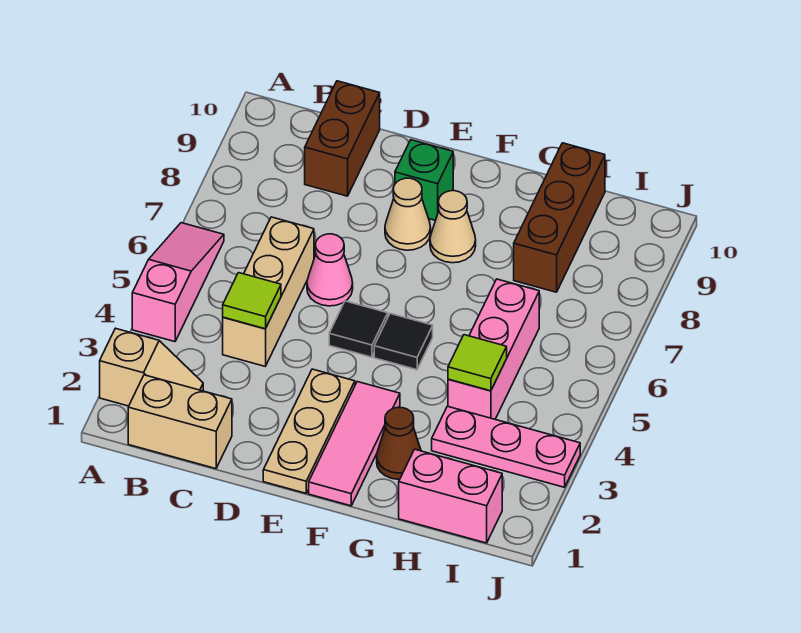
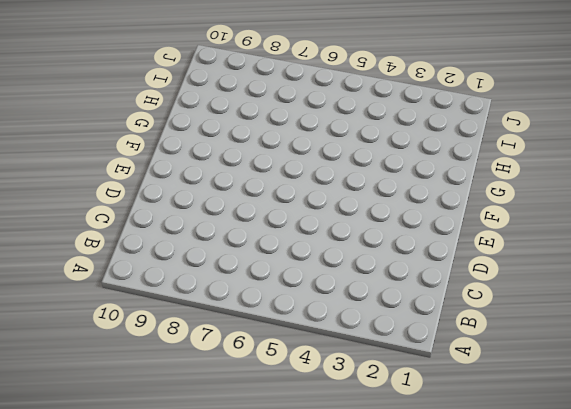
none -> tan slope A2:B2 level 1 top A
none -> pink slope A4:A6 level 1 top 4
none -> tan brick B1:C1 level 1

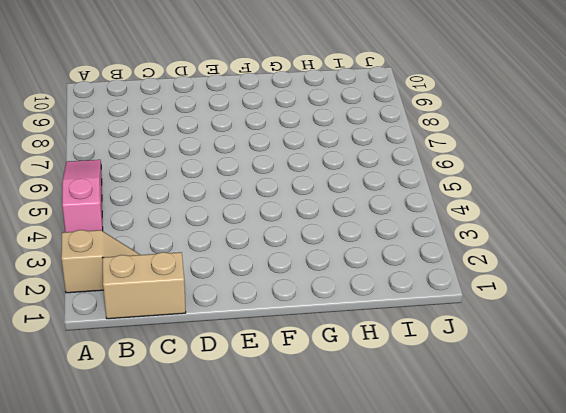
none -> tan brick C4:C6 level 1
none -> brown brick C9:C10 level 1
none -> pink cone D6 level 1

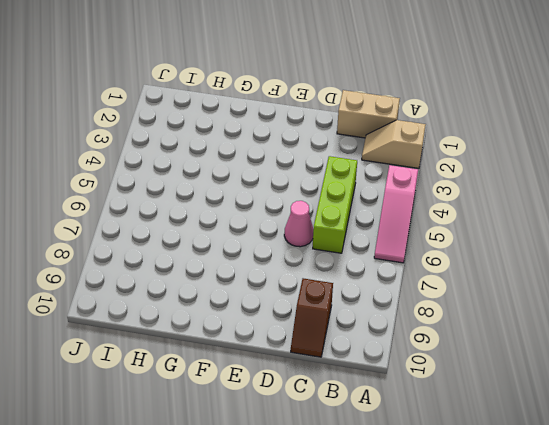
lime brick C4:C6 level 1 -> tan brick C4:C6 level 1
brown slope C9:C10 level 1 top 9 -> brown brick C9:C10 level 1
none -> tan plate E1:E3 level 1
none -> black tile E5 level 1
none -> tan cone E8 level 1

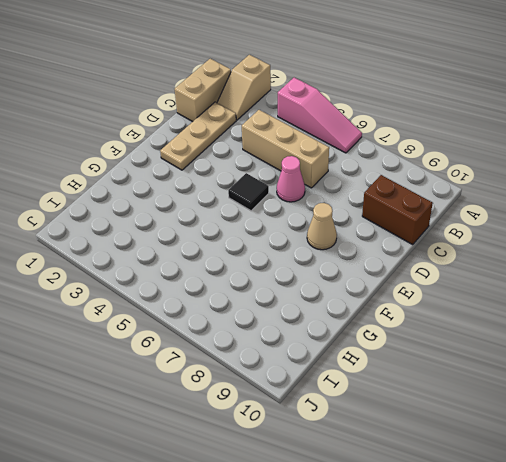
tan plate C2:E2 level 1 -> tan plate E1:E3 level 1
none -> green brick E9 level 1
none -> pink tile F1:F3 level 1
none -> black tile F5 level 1

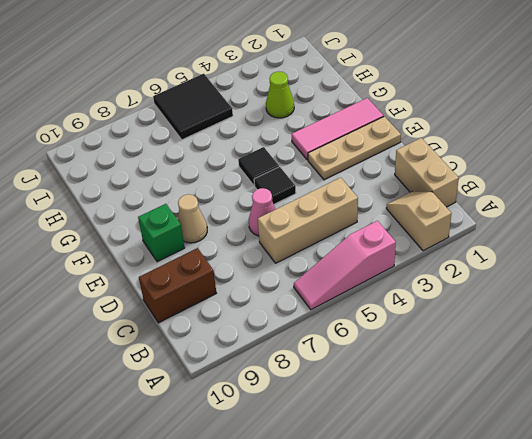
lime cone H3 level 1 -> pink plate H3:J3 level 1
black tile I5:J6 level 1 -> none
none -> tan cone F8 level 1
none -> brown cone G2 level 1
none -> pink brick H1:I1 level 1

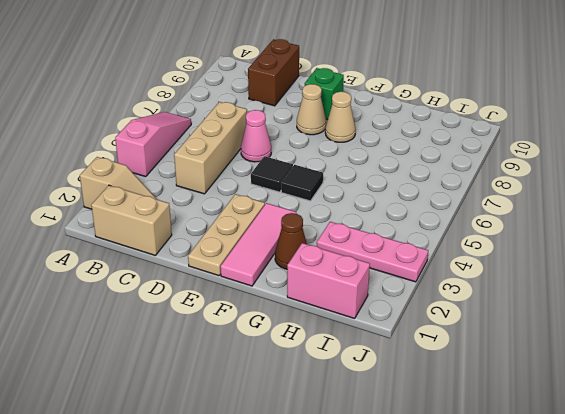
none -> pink brick H4:H6 level 1
none -> brown brick H8:H10 level 1
none -> lime tile C4 level 2

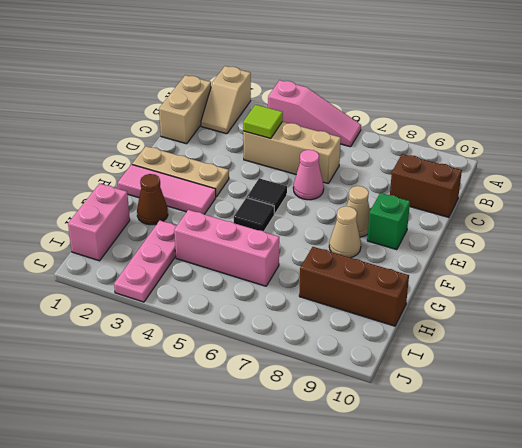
none -> lime tile H4 level 2

